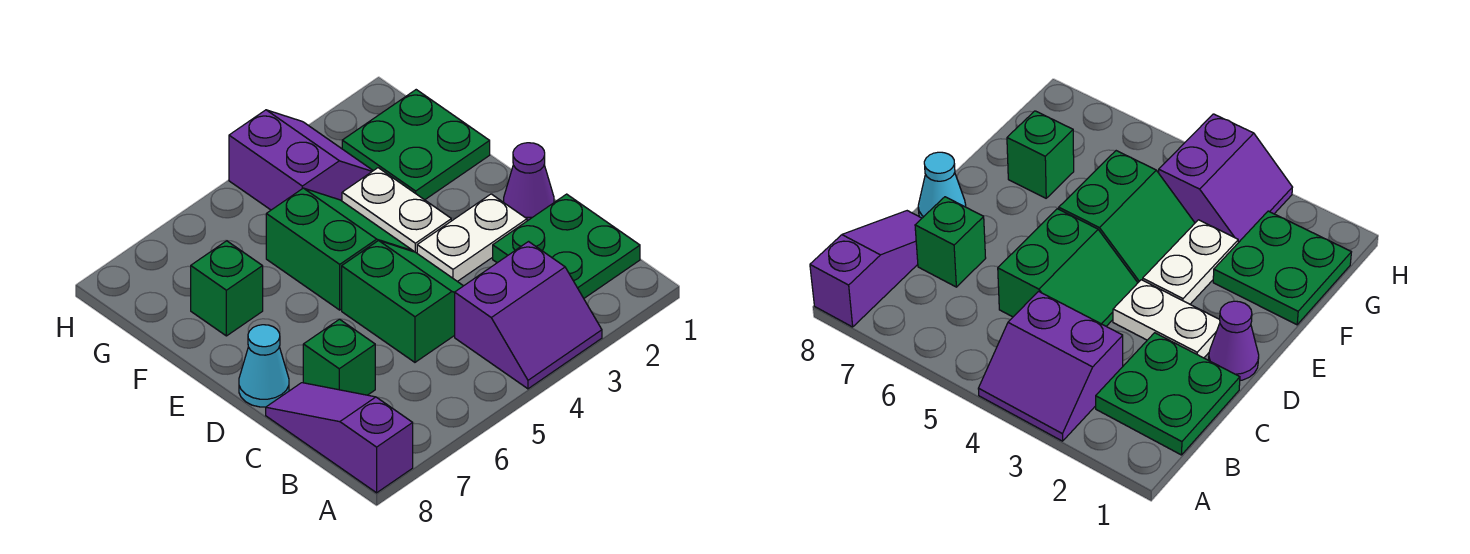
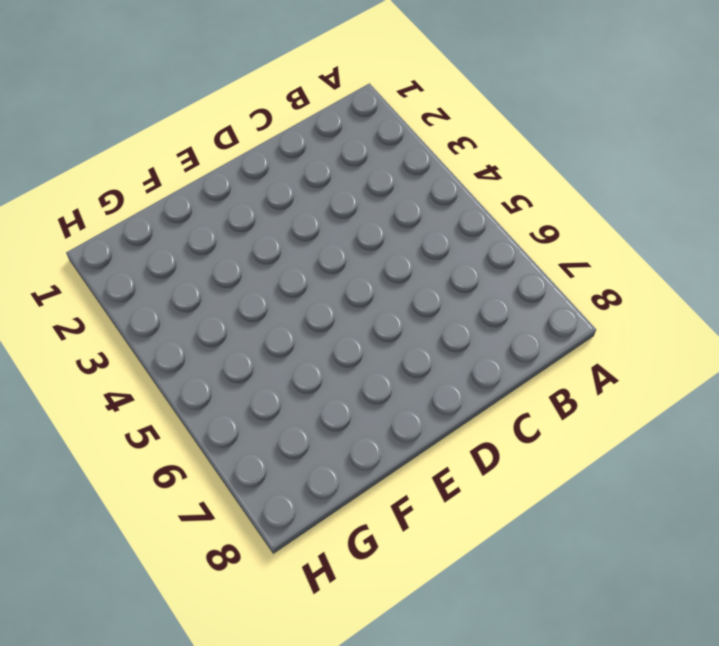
none -> purple slope A3:B4 level 1 top B
none -> purple slope A8:C8 level 1 top A
none -> green plate B1:C2 level 1

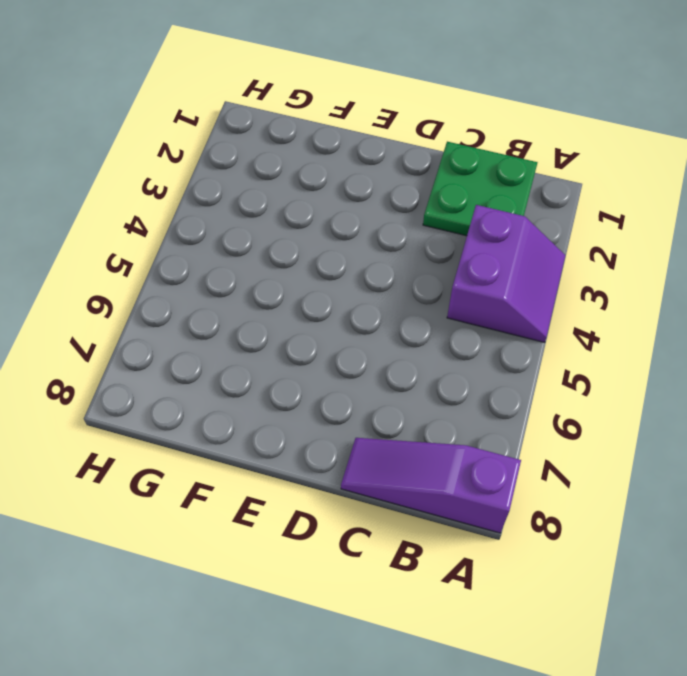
none -> green slope C4:D5 level 1 top 5
none -> green brick C7 level 1
none -> purple cone D1 level 1

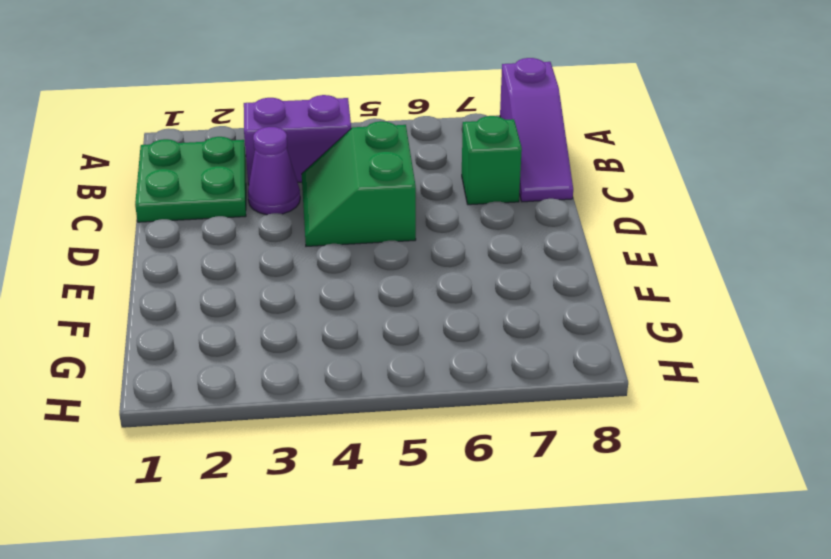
purple cone C3 level 1 -> purple cone D1 level 1
none -> white plate D2:D3 level 1
none -> cyan cone D8 level 1
none -> white plate E3:F3 level 1

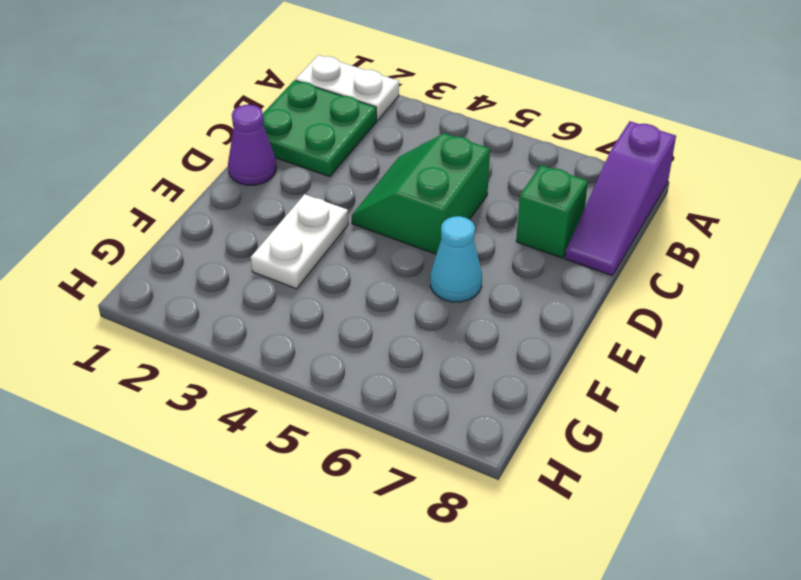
white plate A1:A2 level 1 -> white plate D2:D3 level 1
cyan cone E6 level 1 -> cyan cone D8 level 1
none -> purple slope A3:B4 level 1 top B
none -> green slope E4:F5 level 1 top 5
none -> green plate F1:G2 level 1

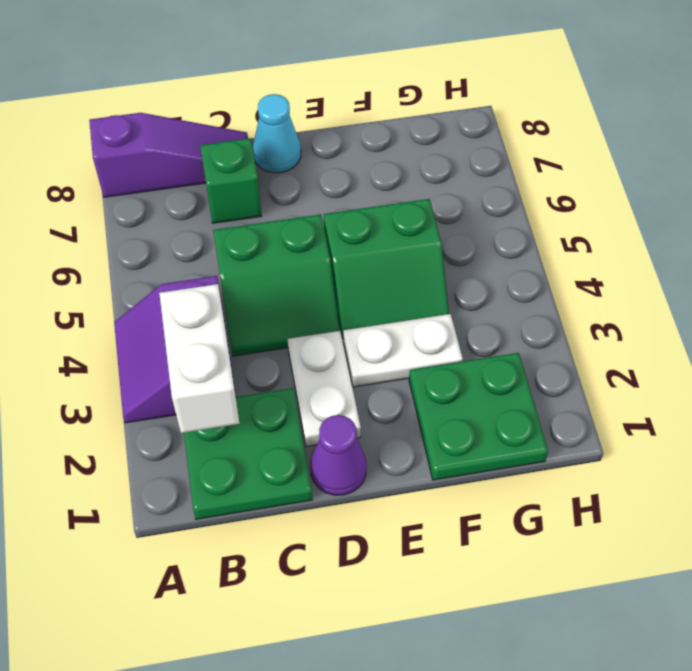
white brick B2:B3 level 2 -> none
none -> green brick F7 level 1
none -> purple slope G3:H4 level 1 top 4

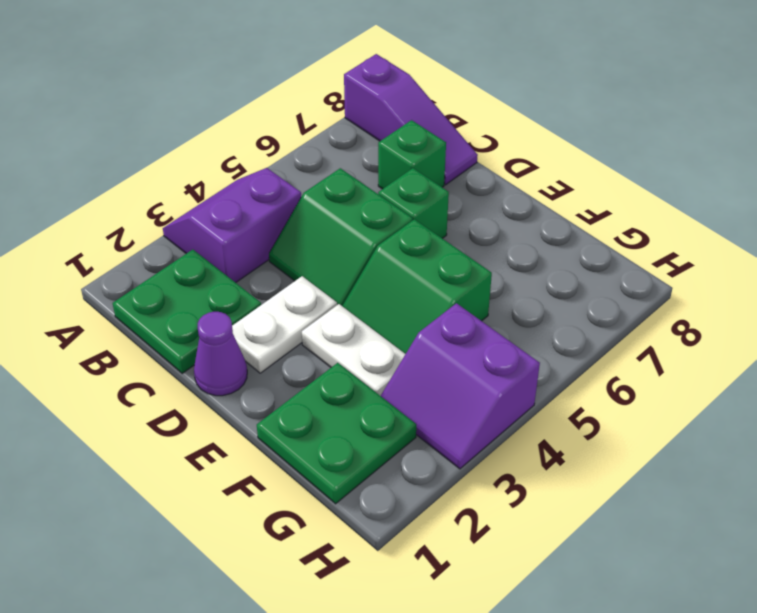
green brick D6 level 1 -> green brick F7 level 1
none -> cyan cone D8 level 1

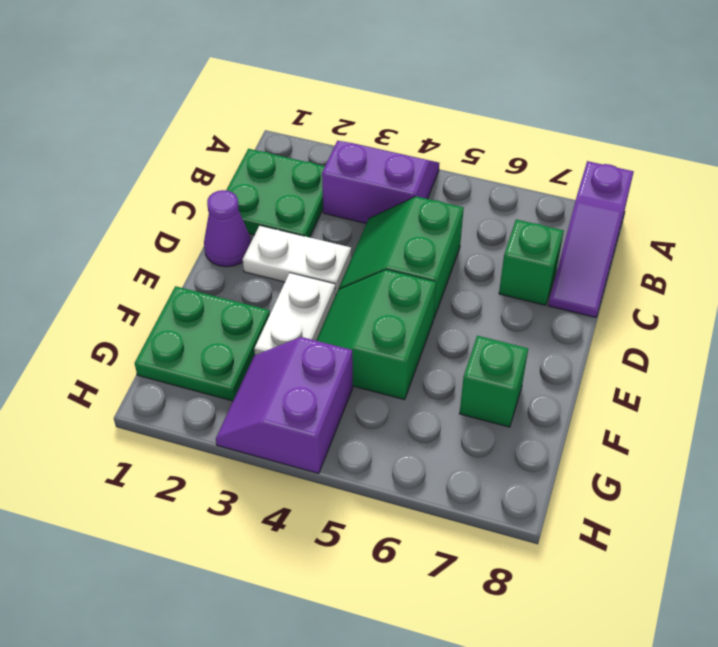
none -> cyan cone D8 level 1

